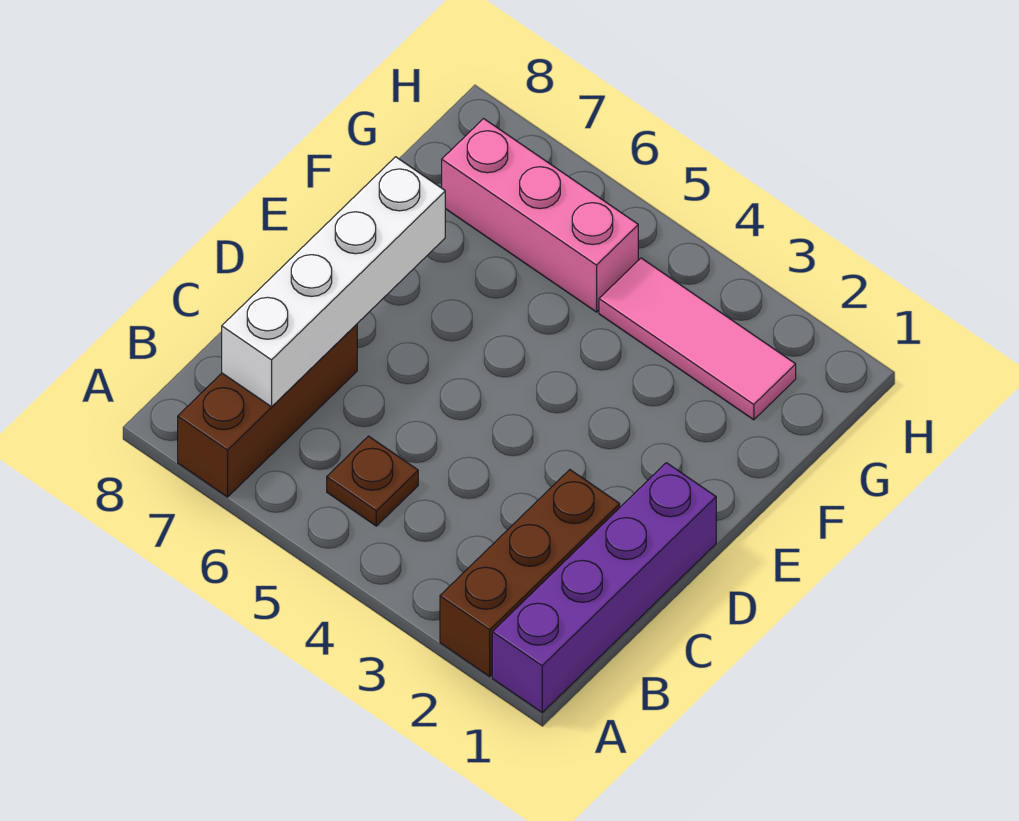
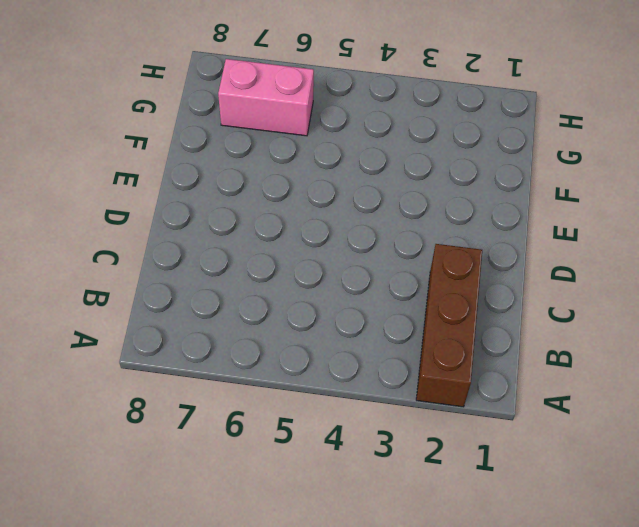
pink brick G6:G7 level 1 -> pink brick G5:G7 level 1
none -> purple brick A1:D1 level 1
none -> brown brick A7:C7 level 1

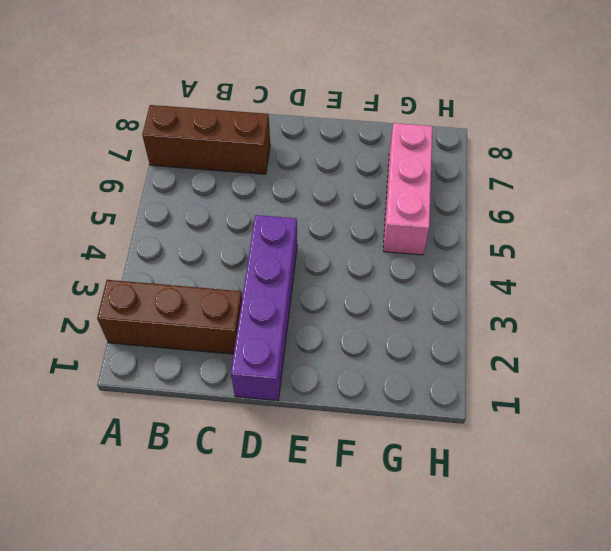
purple brick D1:D4 level 1 -> purple brick A1:D1 level 1
none -> brown plate B5 level 1
none -> pink tile G2:G4 level 1

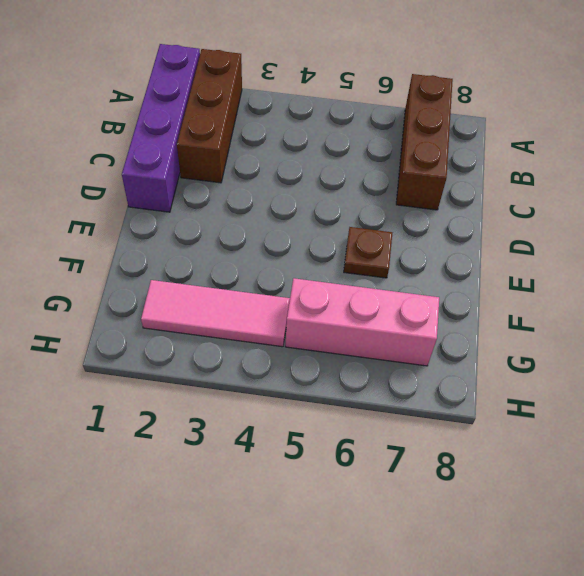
brown plate E6 level 1 -> brown plate B5 level 1
none -> white brick B7:E7 level 2

